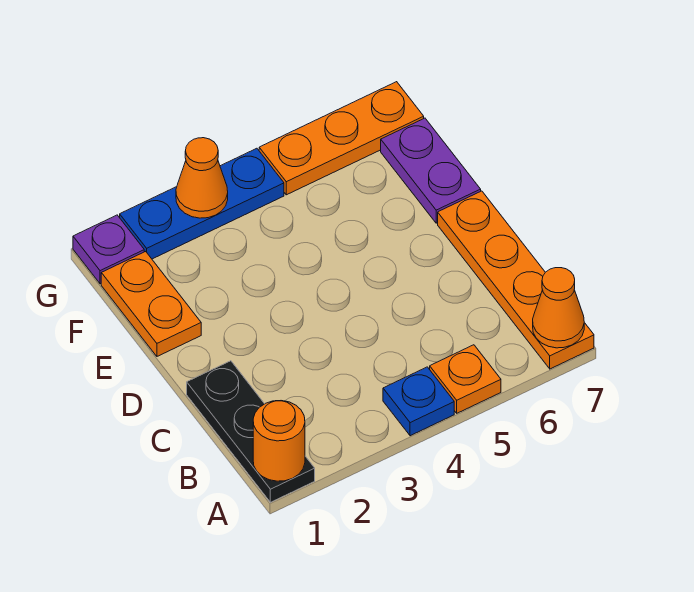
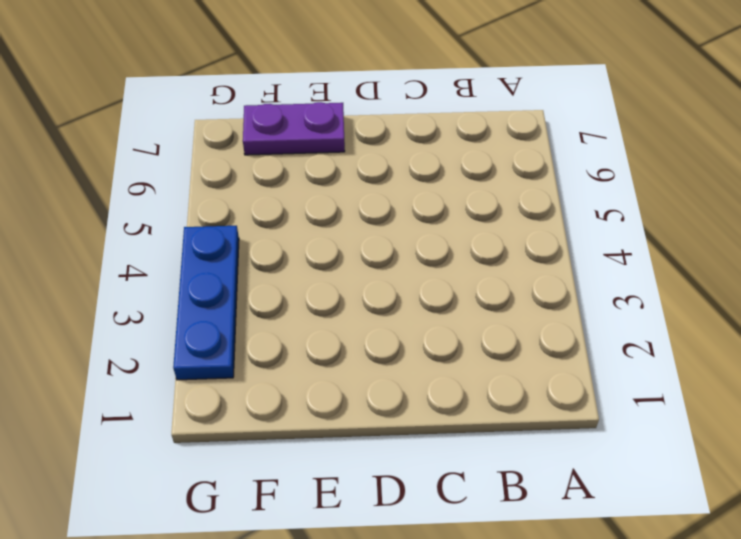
none -> black plate A1:C1 level 1
none -> blue plate A4 level 1
none -> orange plate A5 level 1

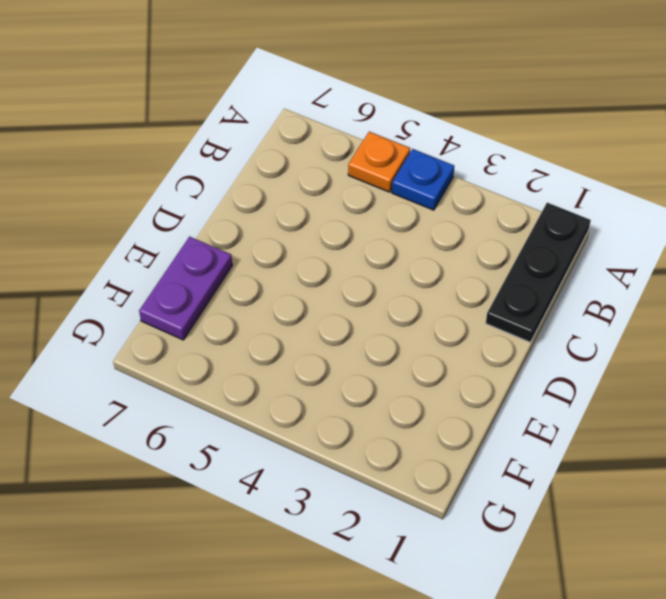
none -> orange plate A7:D7 level 1
none -> orange plate E1:F1 level 1
none -> purple plate G1 level 1

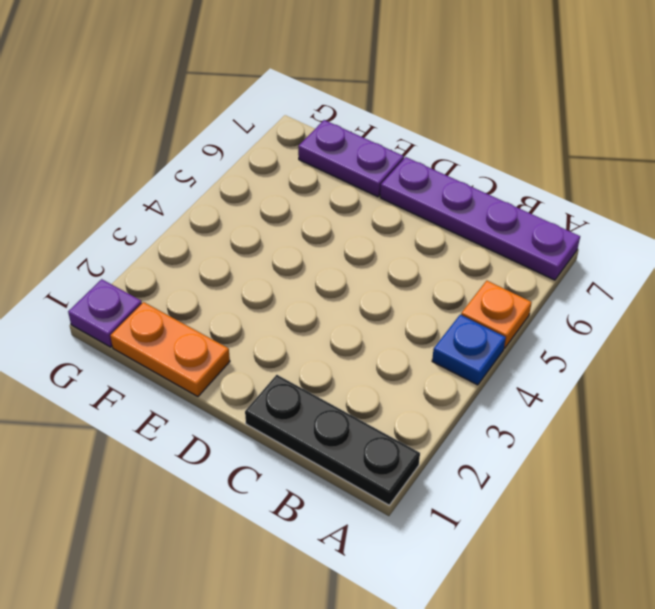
purple plate A7:D7 level 1 -> orange plate A7:D7 level 1
none -> blue plate G2:G4 level 1
none -> orange plate G5:G7 level 1
none -> orange round brick A1 level 2

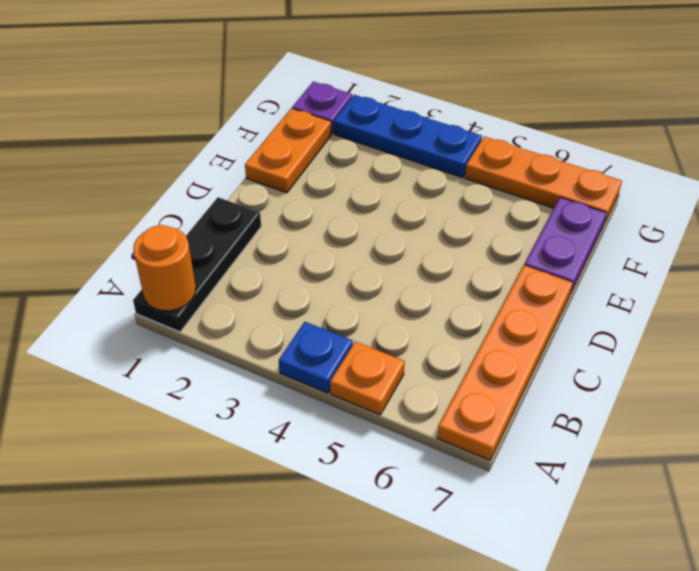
none -> orange cone A7 level 2
none -> orange cone G3 level 2

